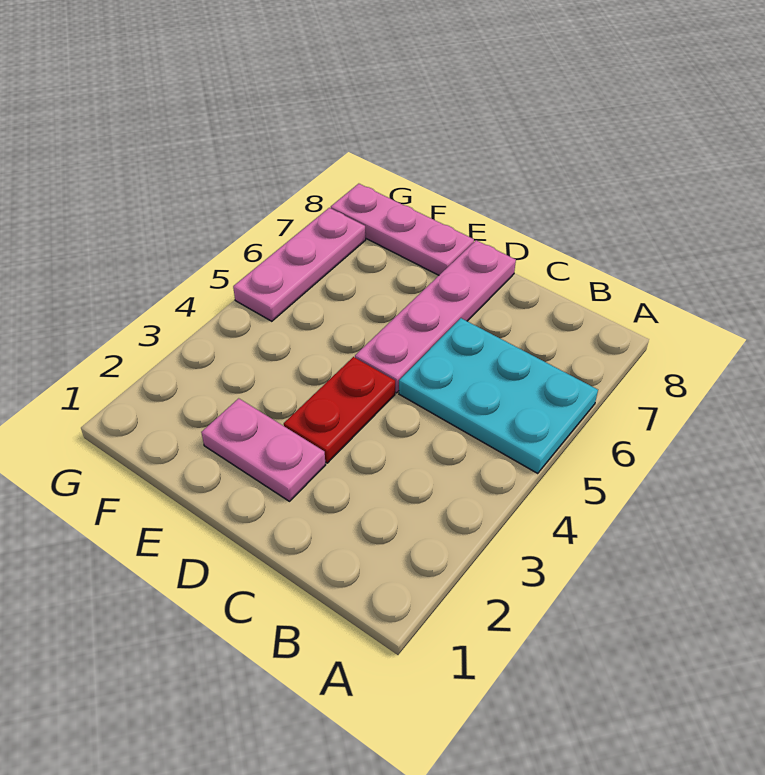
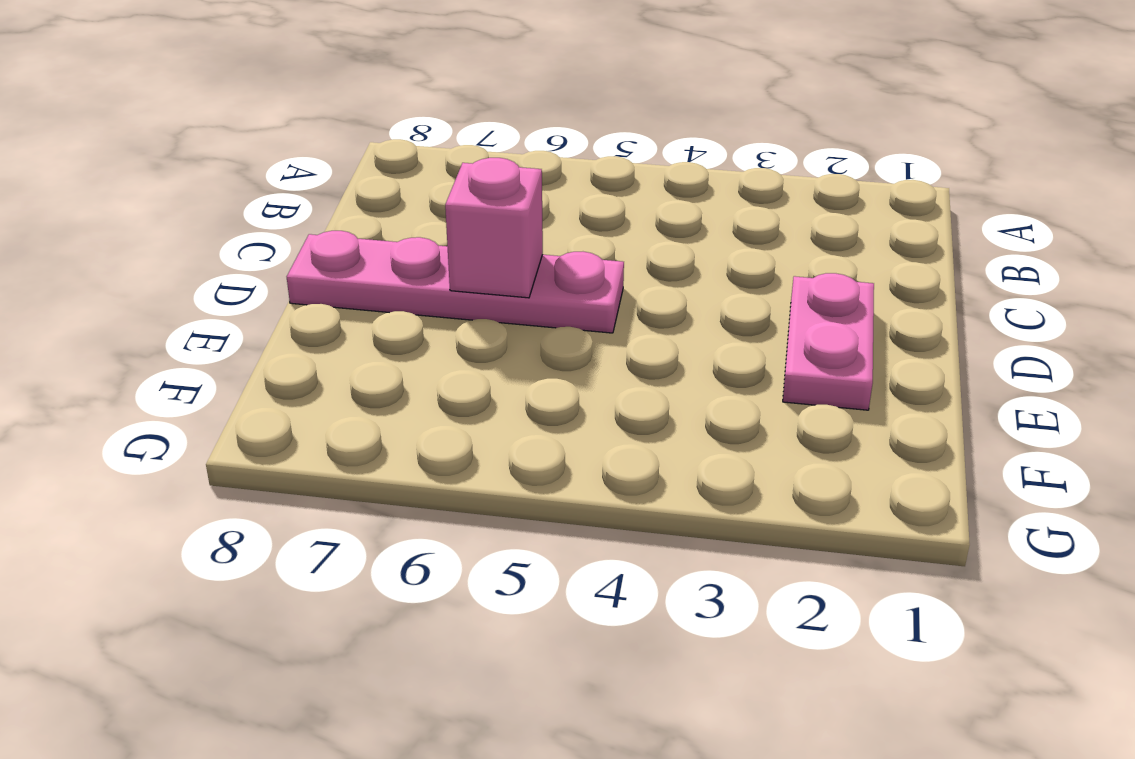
pink brick D6 level 2 -> none
none -> cyan plate A5:C6 level 1
none -> red plate D3:D4 level 1

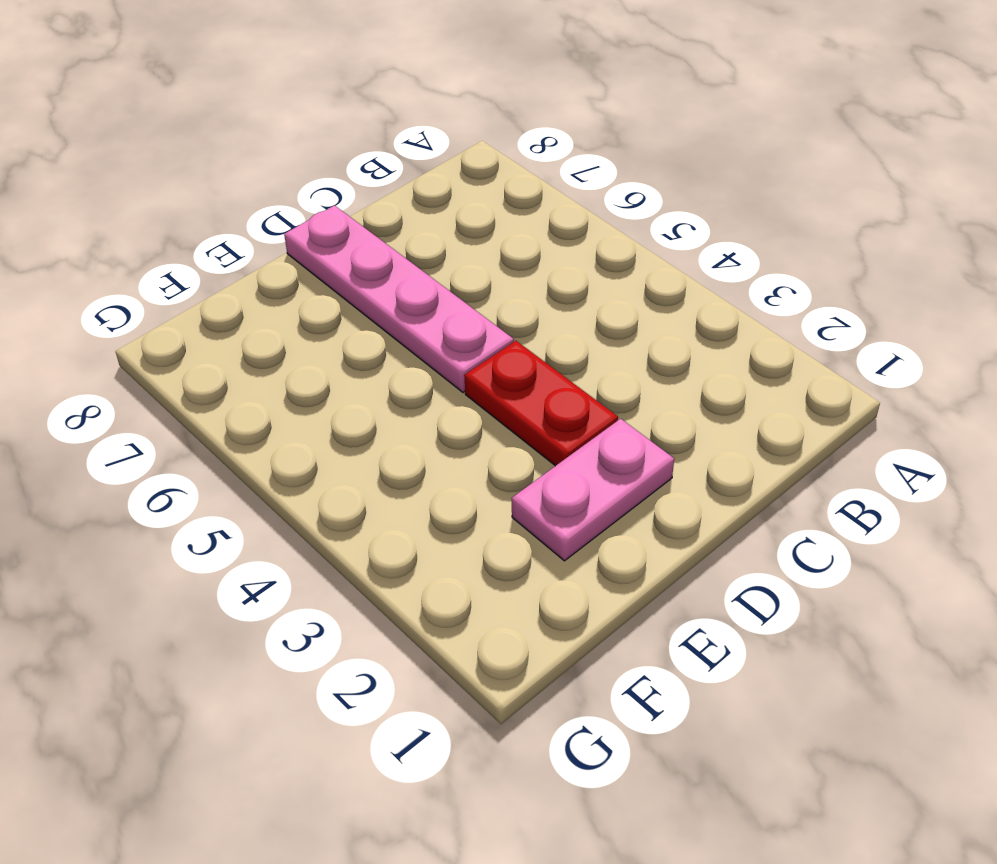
none -> cyan plate A5:C6 level 1
none -> pink plate E8:G8 level 1

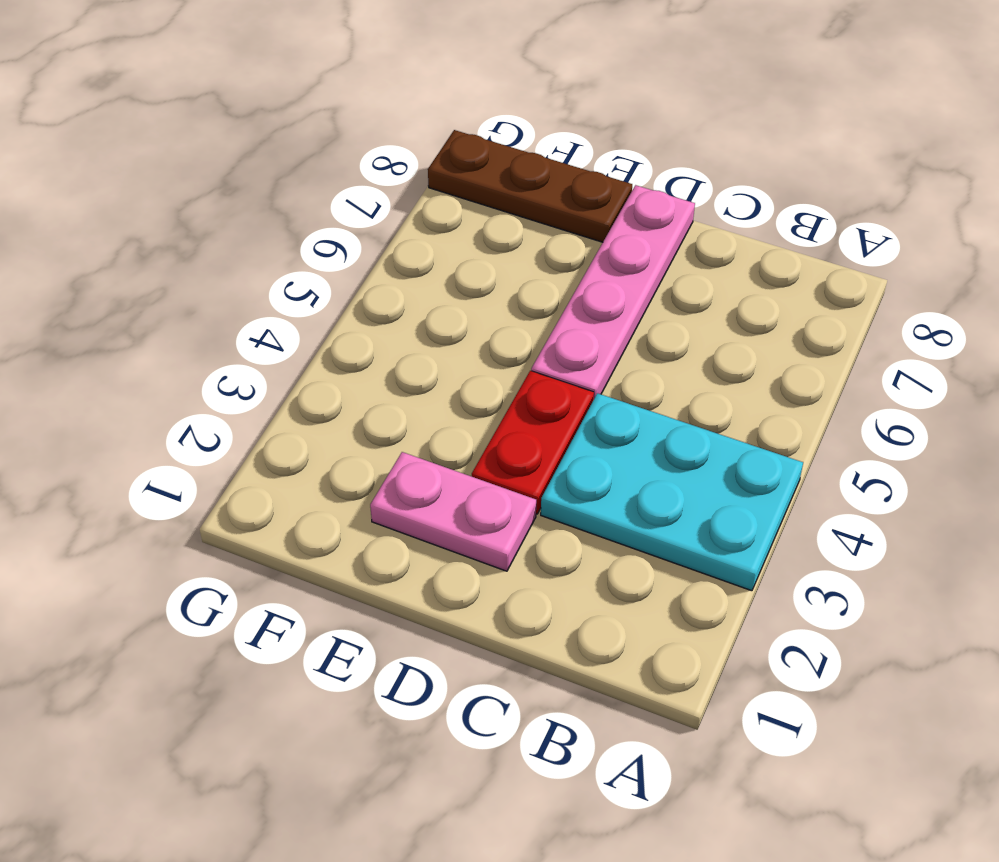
cyan plate A3:C4 level 1 -> cyan plate A5:C6 level 1
brown plate E8:G8 level 1 -> pink plate E8:G8 level 1
none -> pink plate G5:G7 level 1

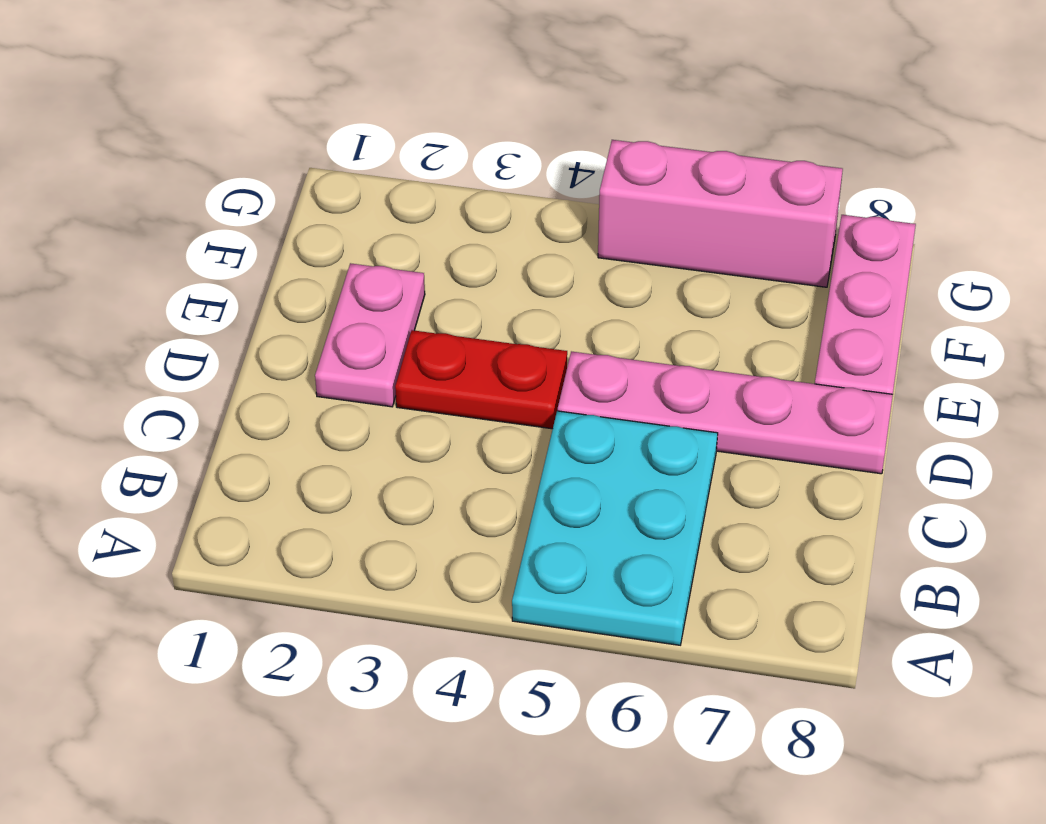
pink brick G5:G7 level 1 -> pink plate G5:G7 level 1

